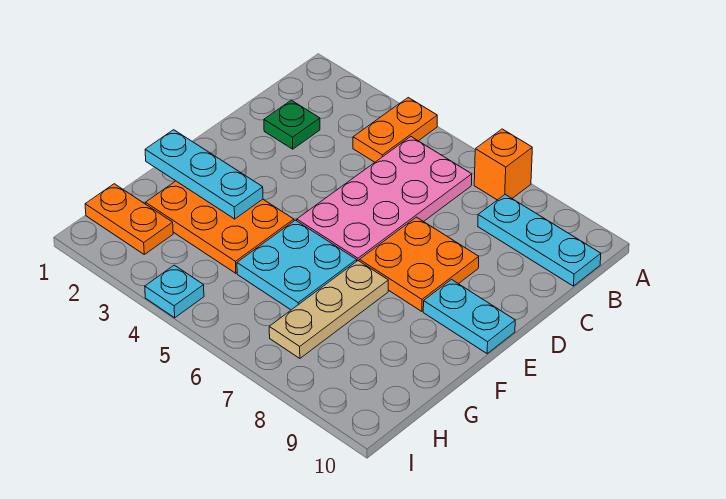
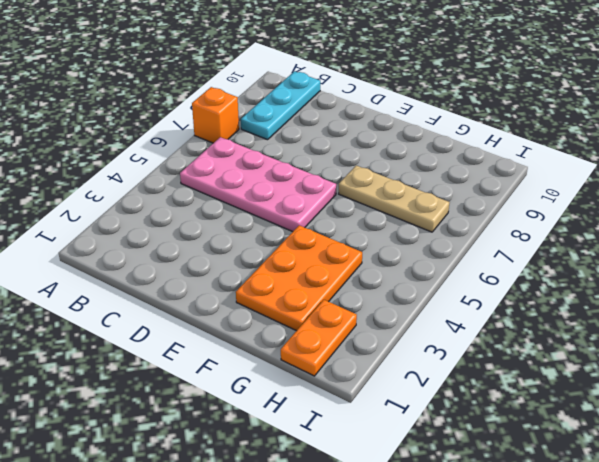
none -> orange plate A4:B4 level 1
none -> green plate C2 level 1
none -> orange plate D7:E8 level 1

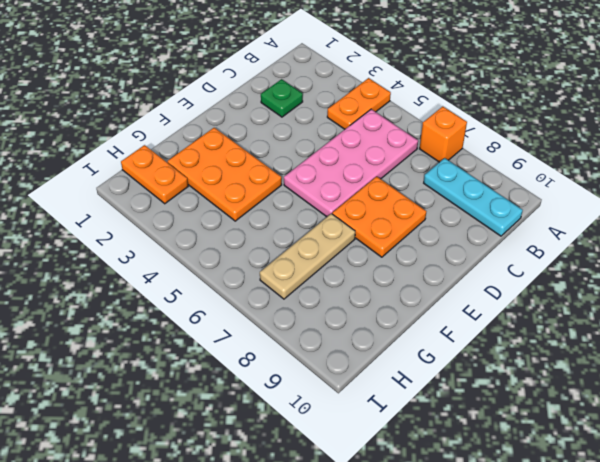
none -> cyan plate E9:E10 level 1
none -> cyan plate F5:G6 level 1
none -> cyan plate I4 level 1

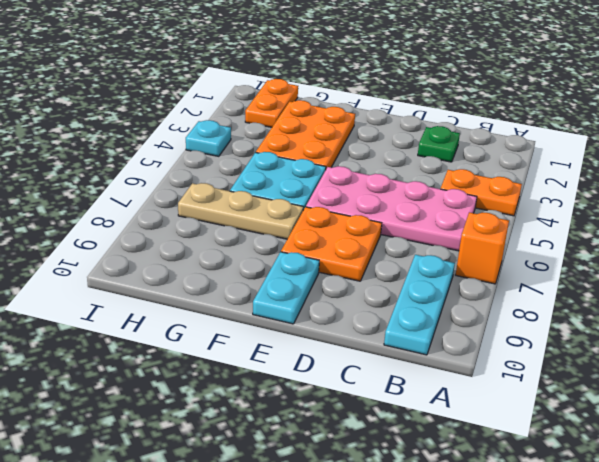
none -> cyan plate F1:F3 level 2

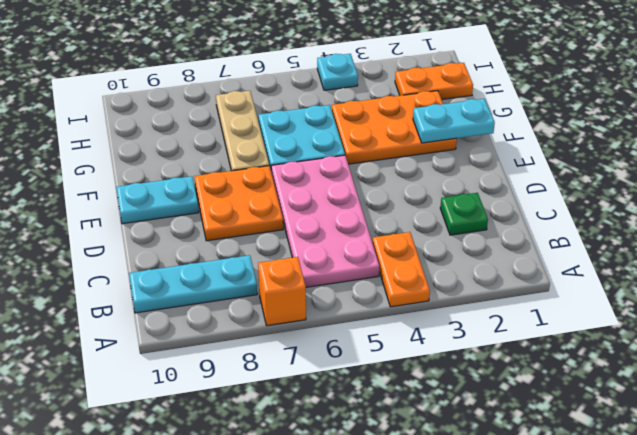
cyan plate F1:F2 level 2 -> cyan plate F1:F3 level 2

